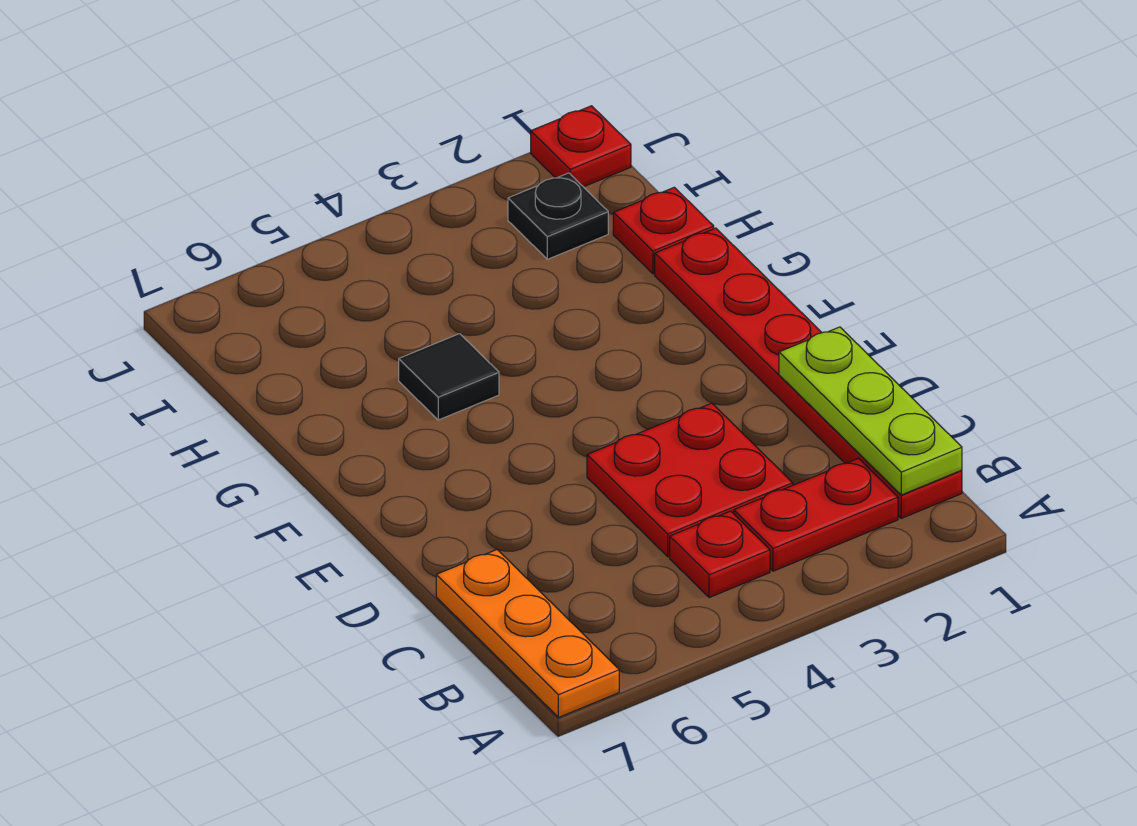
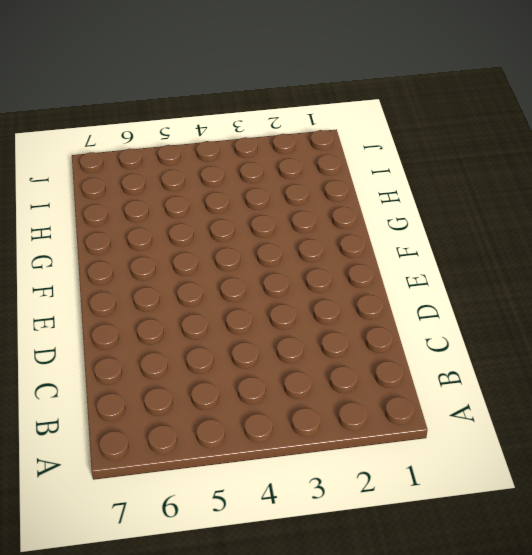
none -> orange plate A7:C7 level 1
none -> red plate B1:G1 level 1

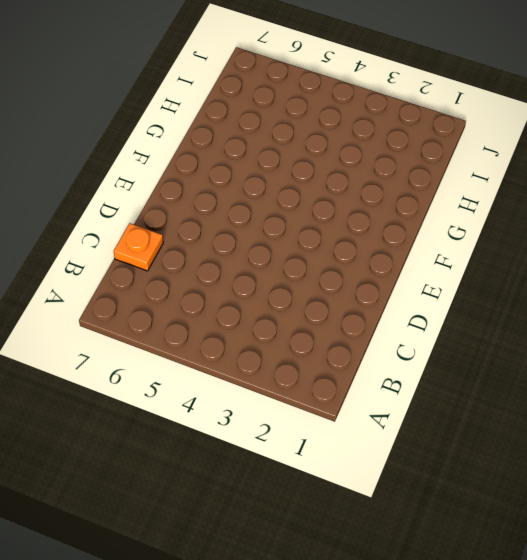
orange plate C7 level 1 -> orange plate A7:C7 level 1
none -> red plate B1:G1 level 1
none -> red plate B2:B3 level 1

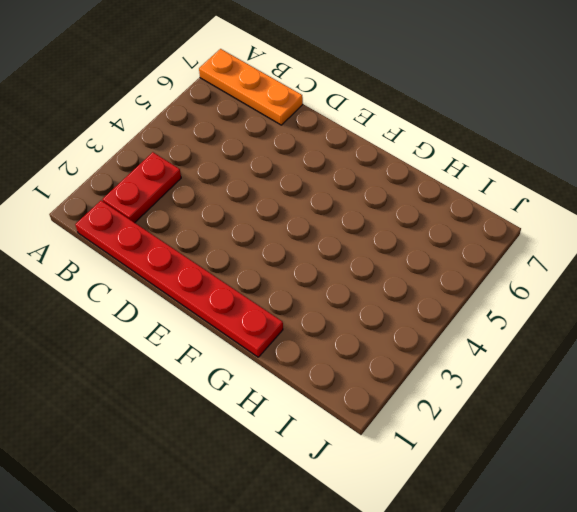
none -> red plate B4 level 1
none -> red plate C3:D4 level 1

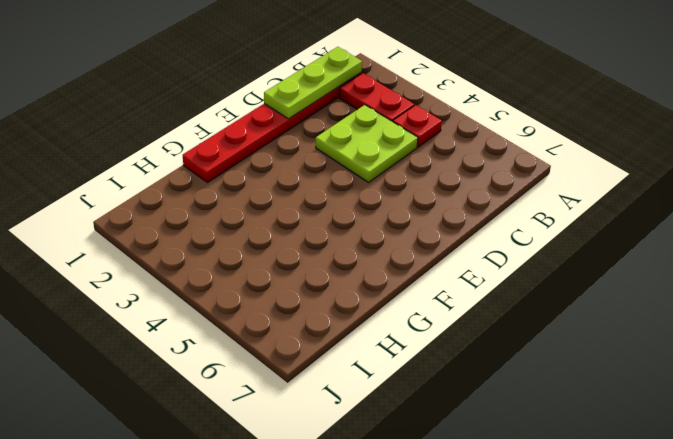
lime plate C3:D4 level 1 -> red plate C3:D4 level 1
none -> orange plate A7:C7 level 1
none -> black tile G5 level 1

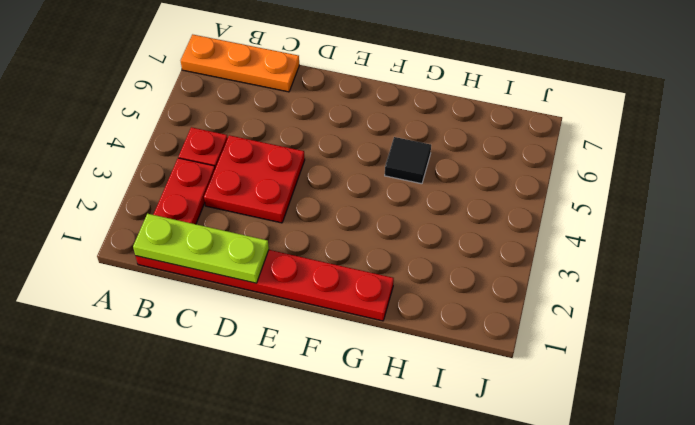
none -> red plate H1 level 1
none -> black plate I2 level 1

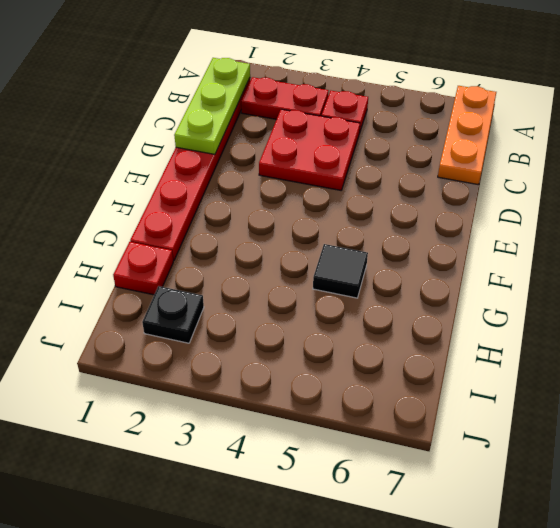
none -> red plate J1 level 1

